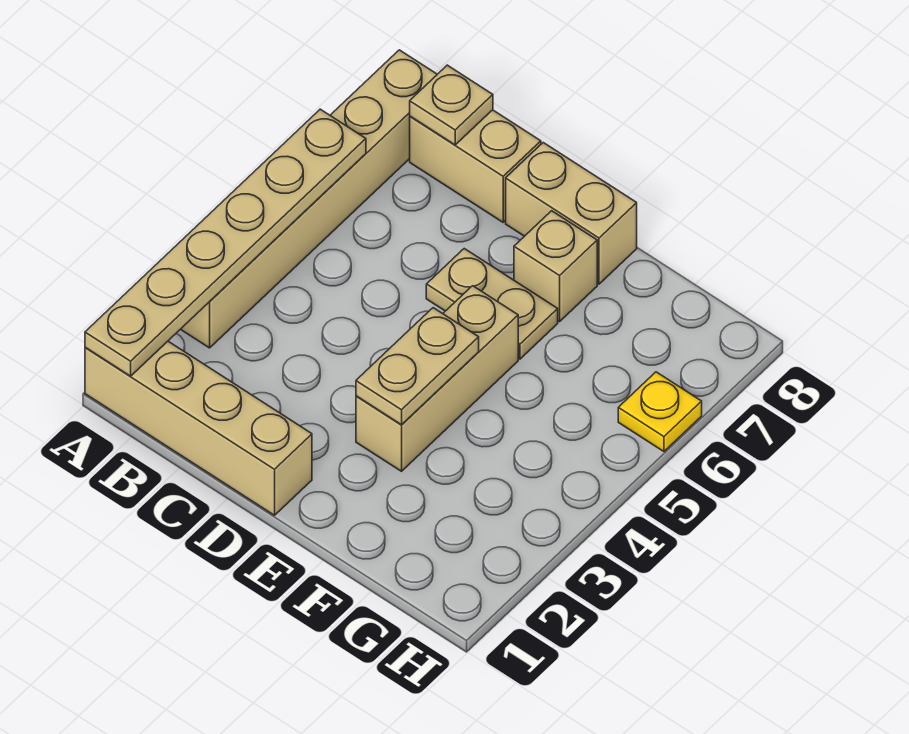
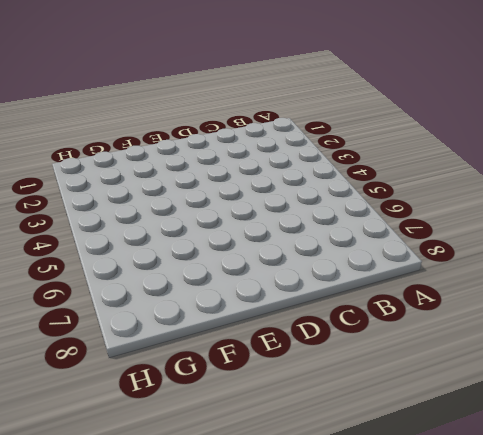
none -> tan brick A1:D1 level 1
none -> tan brick A3:A8 level 1

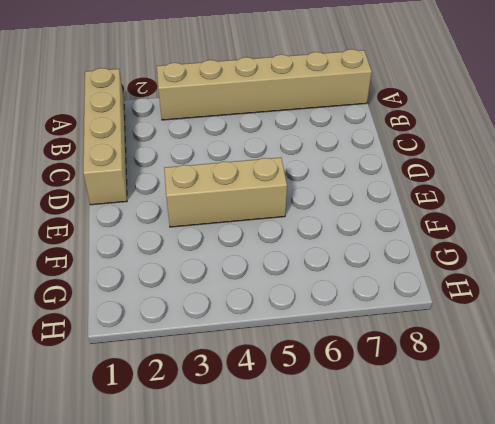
none -> tan brick B8:C8 level 1
none -> tan plate D6:E6 level 1

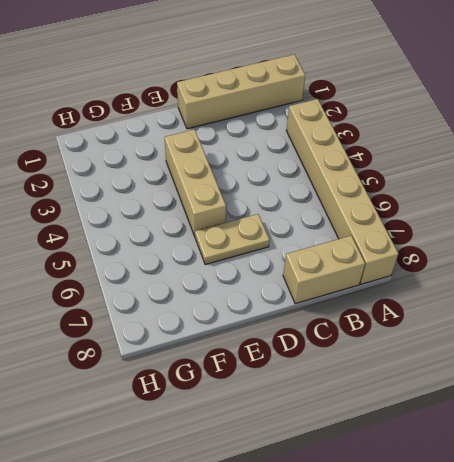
none -> tan brick D8:E8 level 1
none -> tan brick E7 level 1

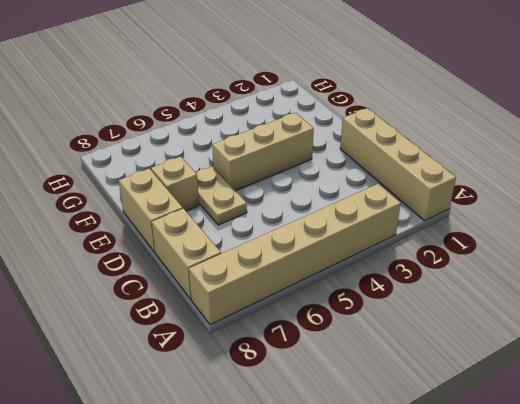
none -> yellow plate H6 level 1
none -> tan plate A1:A6 level 2

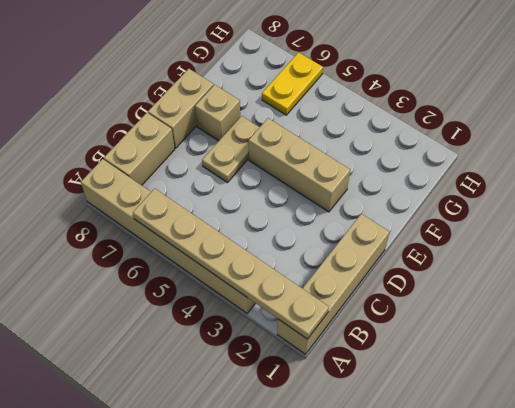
yellow plate G6:H6 level 1 -> yellow plate H6 level 1
none -> tan plate B8 level 2
none -> tan plate E3:E4 level 2

